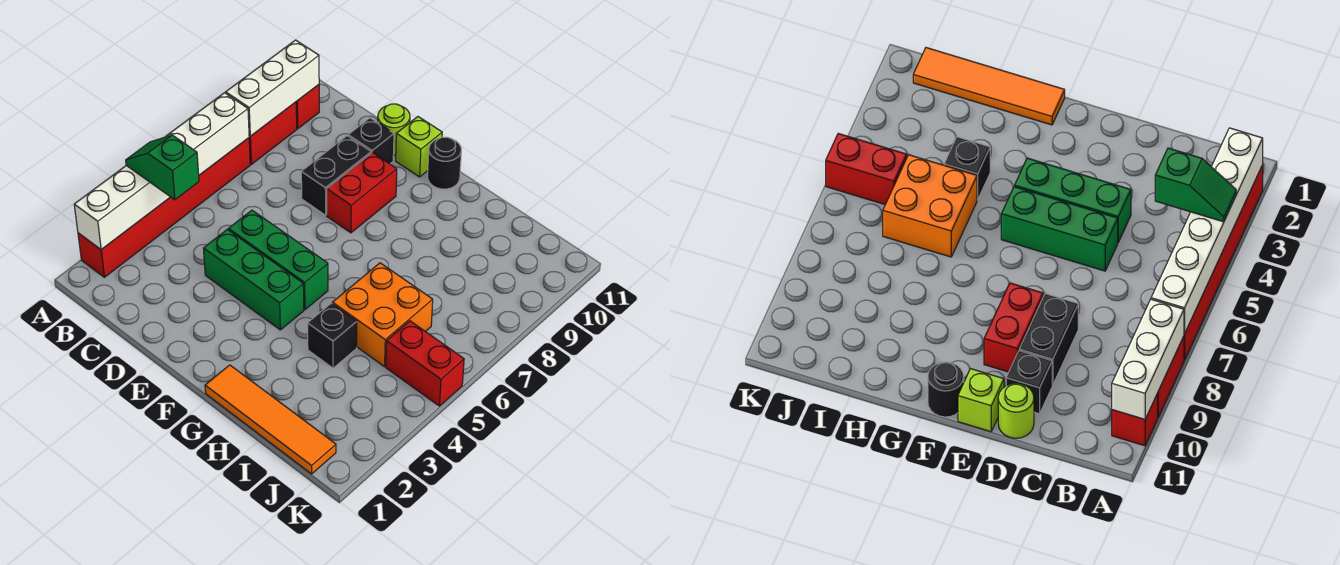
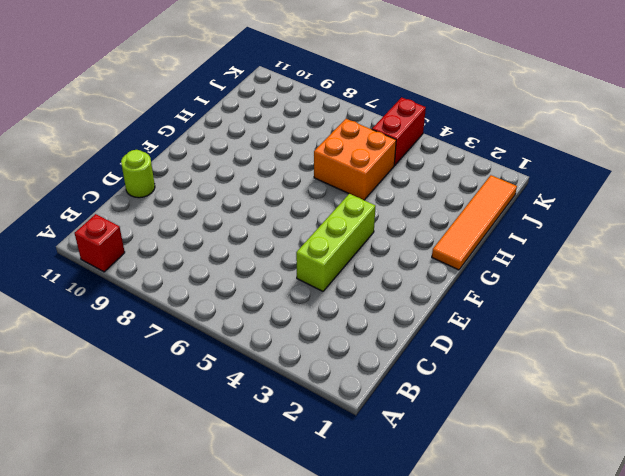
lime brick D4:F4 level 1 -> green brick D4:F4 level 1
none -> red brick A2:A7 level 1
none -> red brick A8:A9 level 1
none -> green brick D5:F5 level 1

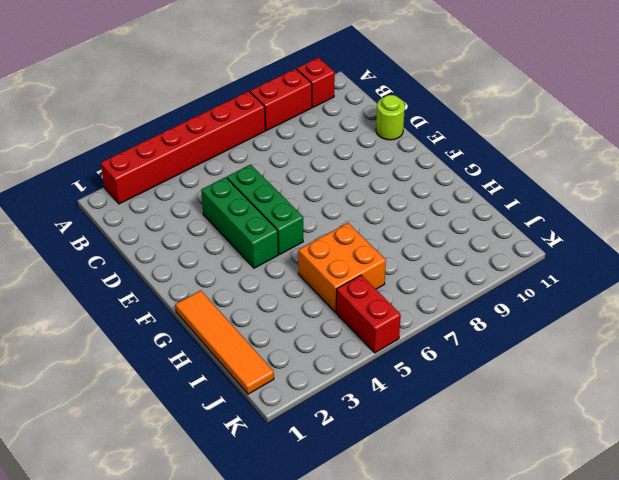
none -> black brick D8:D9 level 1
none -> black brick D10 level 1
none -> red brick E8:E9 level 1

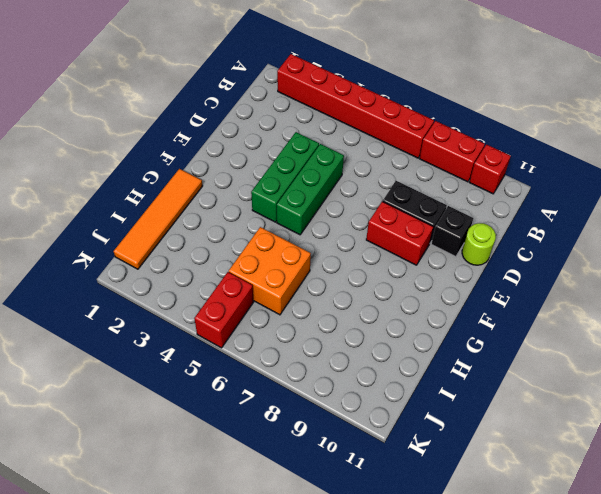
none -> lime brick E11 level 1
none -> black round brick F11 level 1
none -> black brick H4 level 1

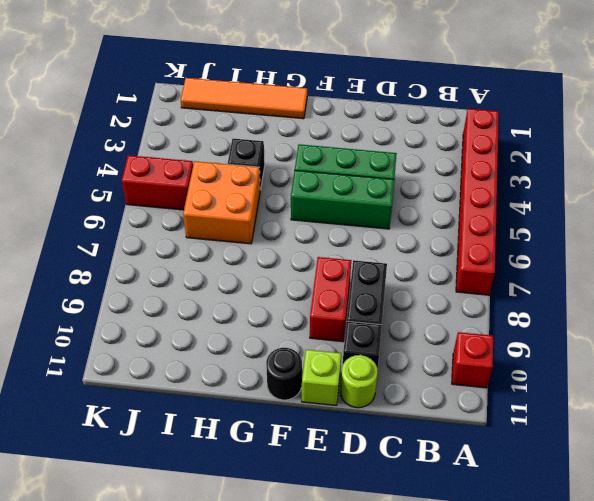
none -> red brick A8:A9 level 1
none -> white brick A2:A7 level 2
none -> white brick A8:A10 level 2

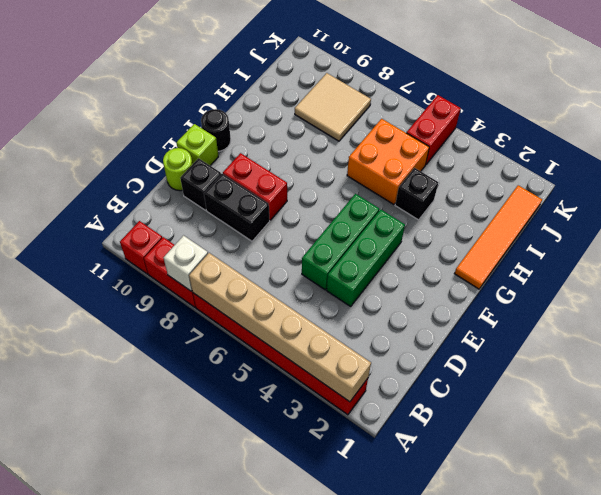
tan brick A2:A7 level 2 -> white brick A2:A7 level 2
white brick A8 level 2 -> white brick A8:A10 level 2
tan tile I8:J9 level 1 -> none
none -> green slope A4:B4 level 3 top B

